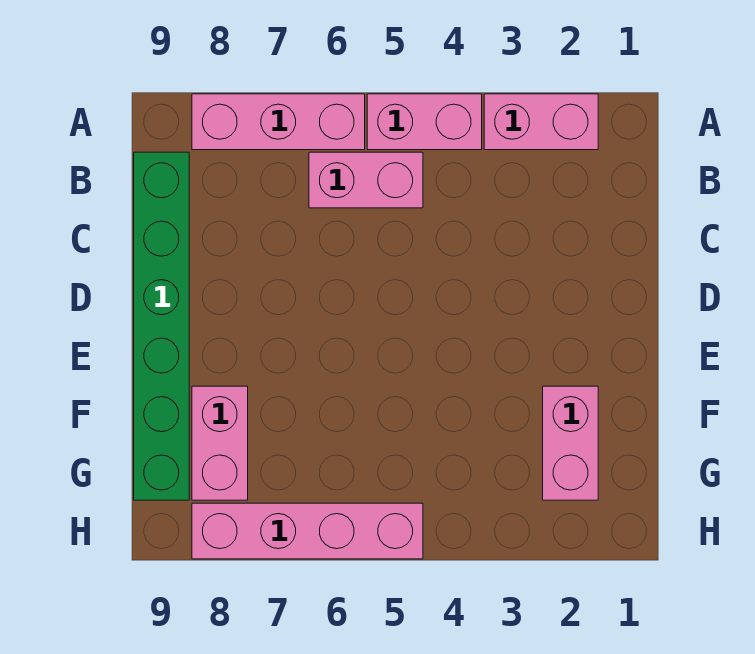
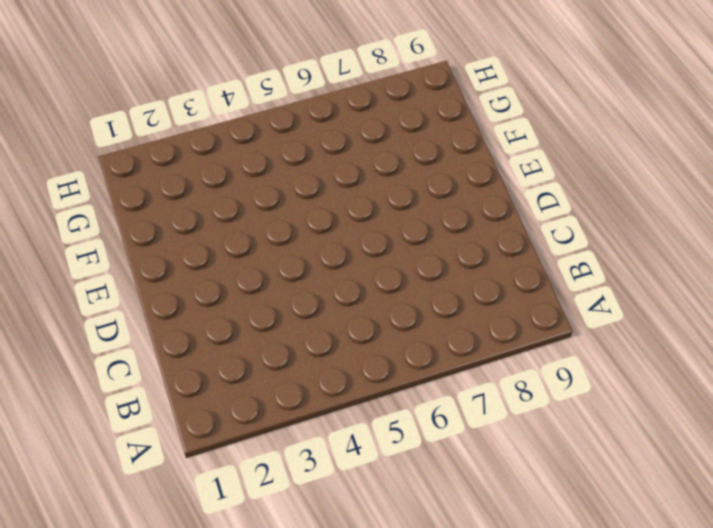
none -> pink brick A2:A3 level 1
none -> pink brick A4:A5 level 1

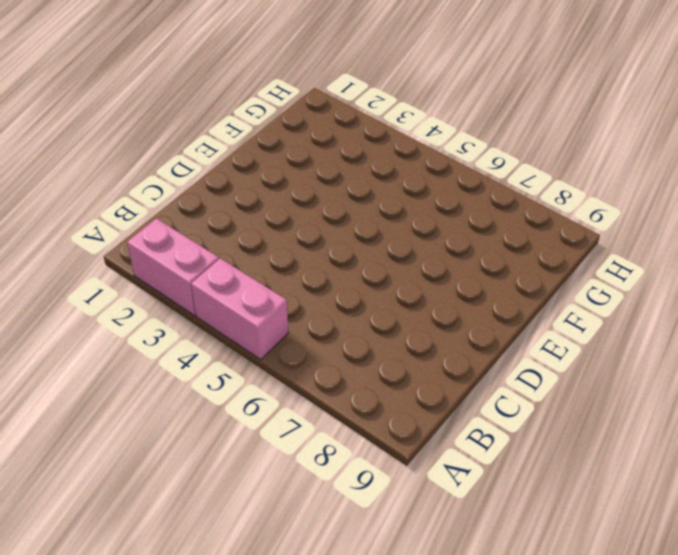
none -> pink brick A6:A8 level 1
none -> pink brick B5:B6 level 1

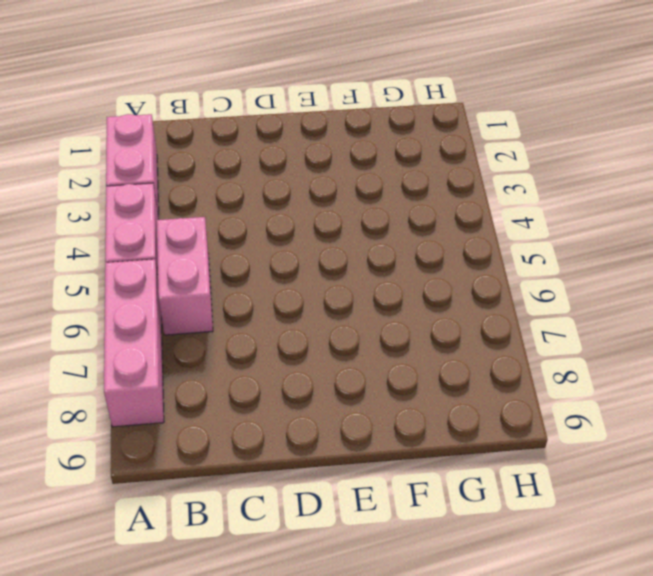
none -> green brick B9:G9 level 1
none -> pink brick F2:G2 level 1

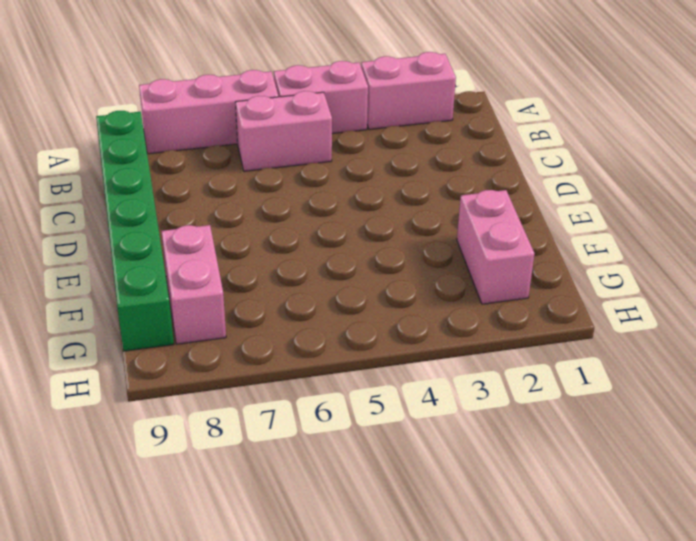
none -> pink brick H5:H8 level 1

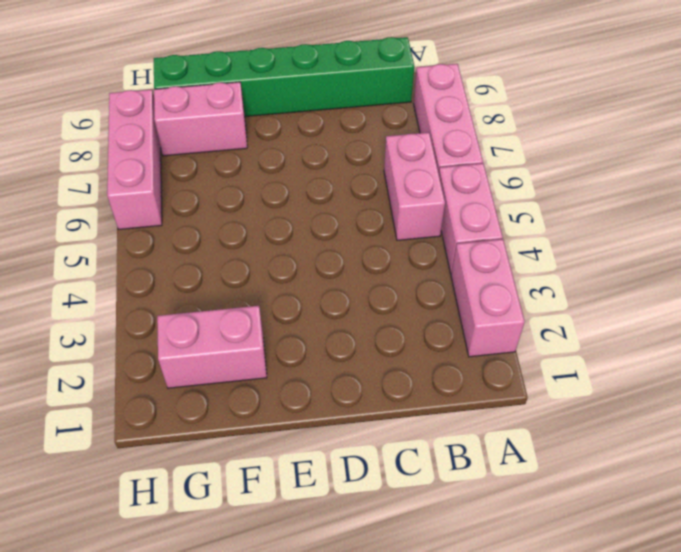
pink brick H6:H8 level 1 -> pink brick H5:H8 level 1

